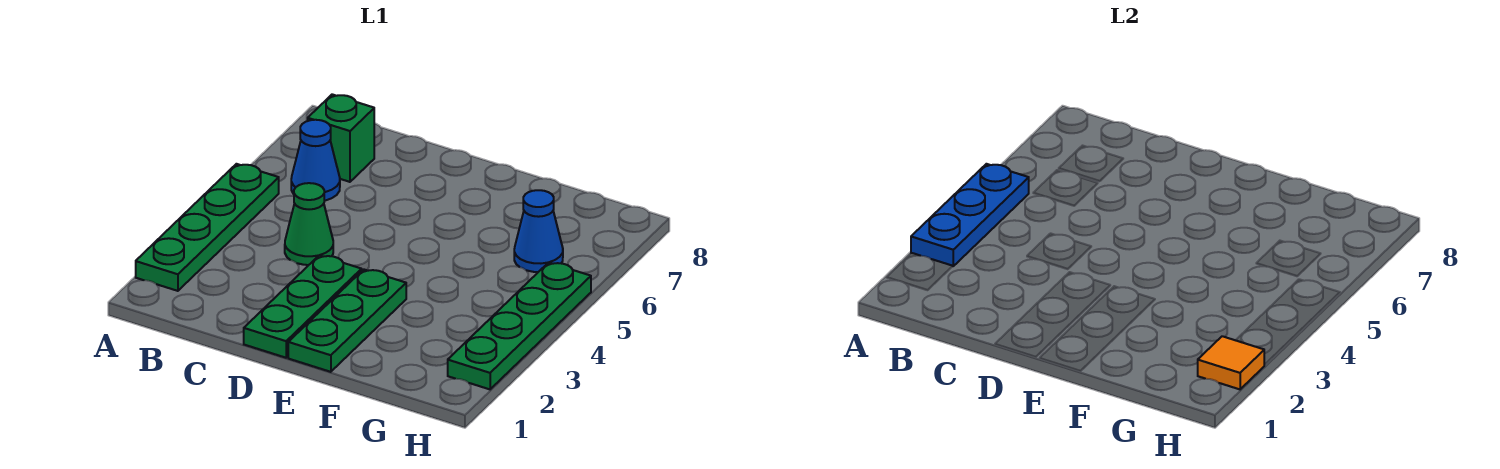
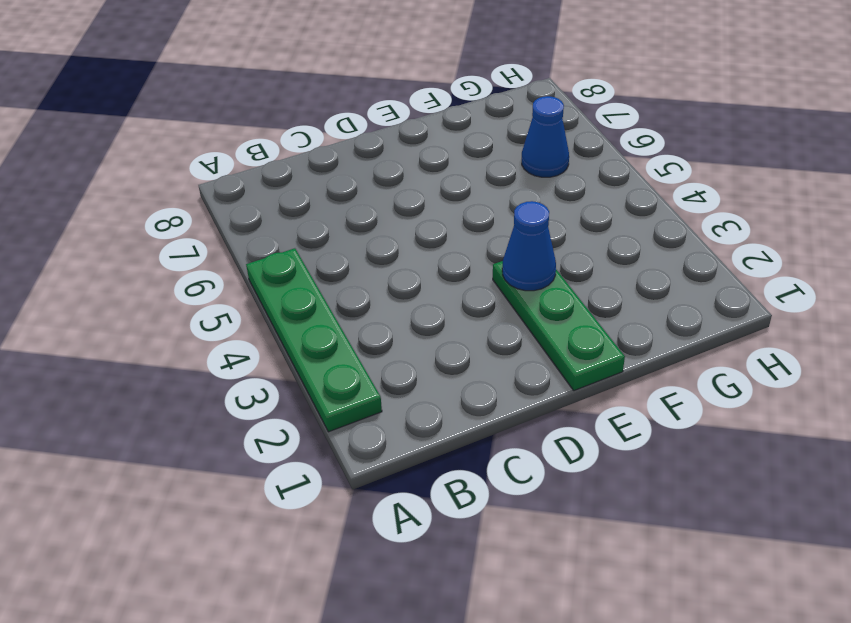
blue cone E3 level 2 -> blue cone B6 level 1
none -> green brick B7 level 1
none -> green cone C4 level 1

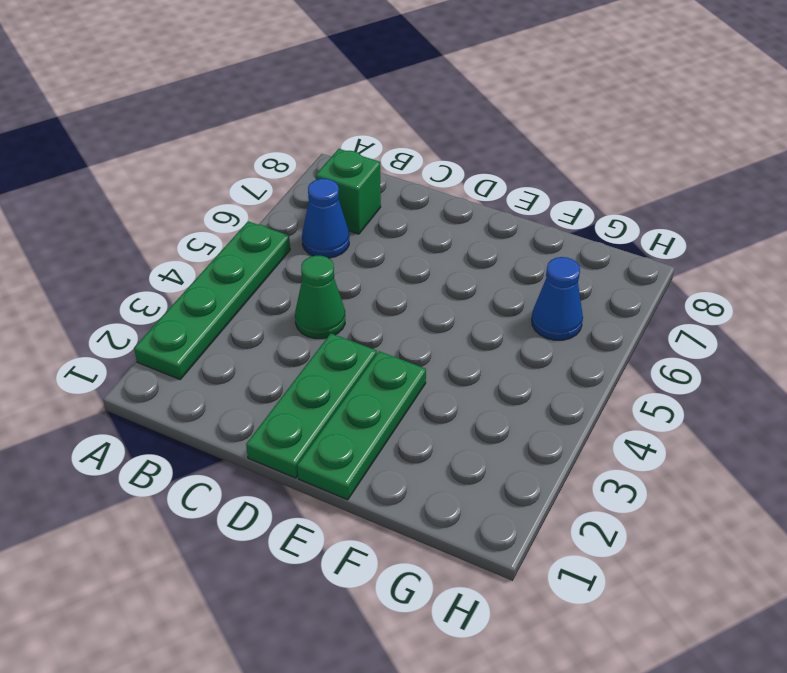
none -> green plate H2:H5 level 1
none -> blue plate A3:A5 level 2

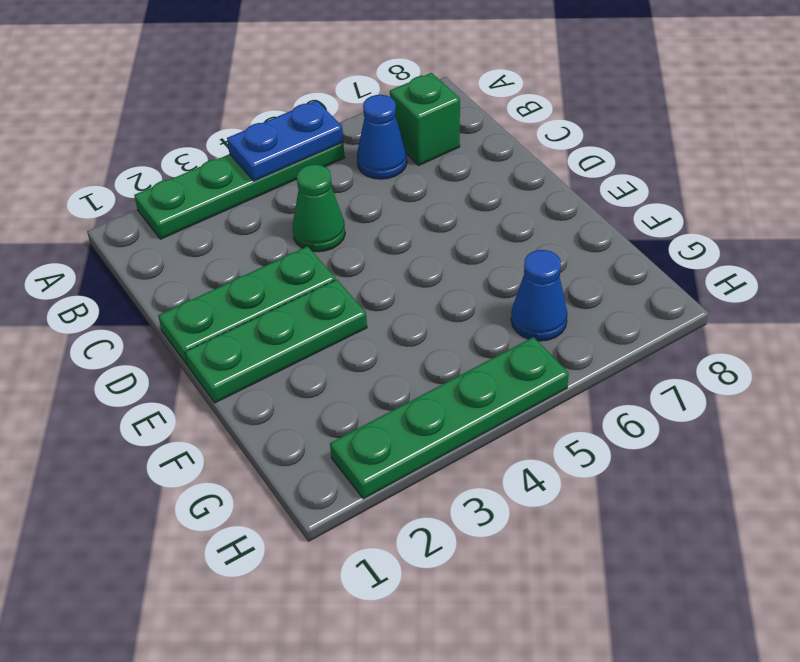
blue plate A4:A5 level 2 -> blue plate A3:A5 level 2
none -> orange tile H2 level 2

